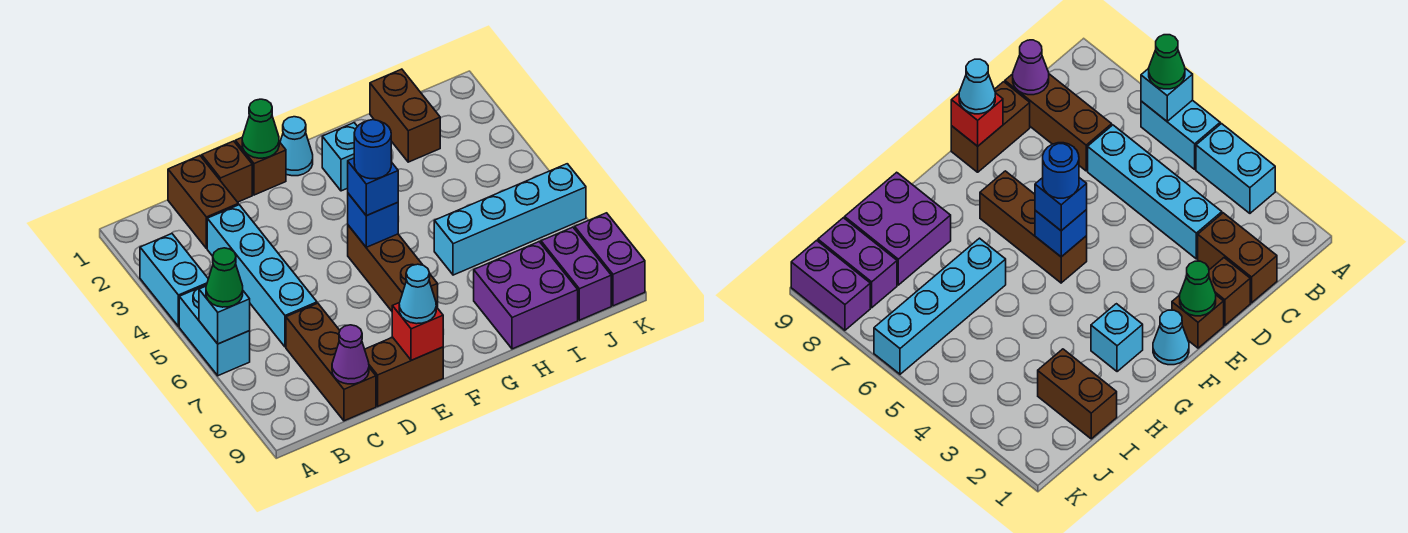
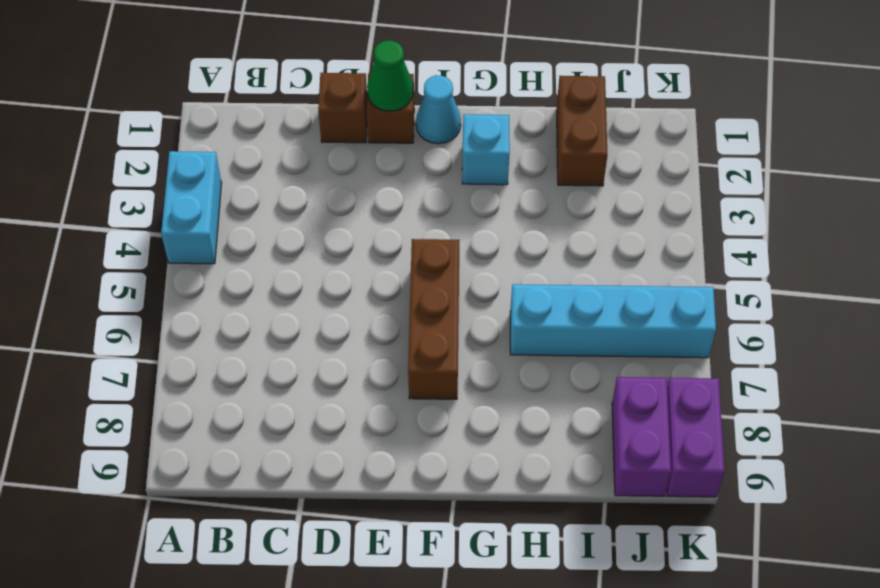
none -> cyan brick A5:A6 level 1
none -> brown brick C1:C2 level 1
none -> cyan brick C3:C6 level 1

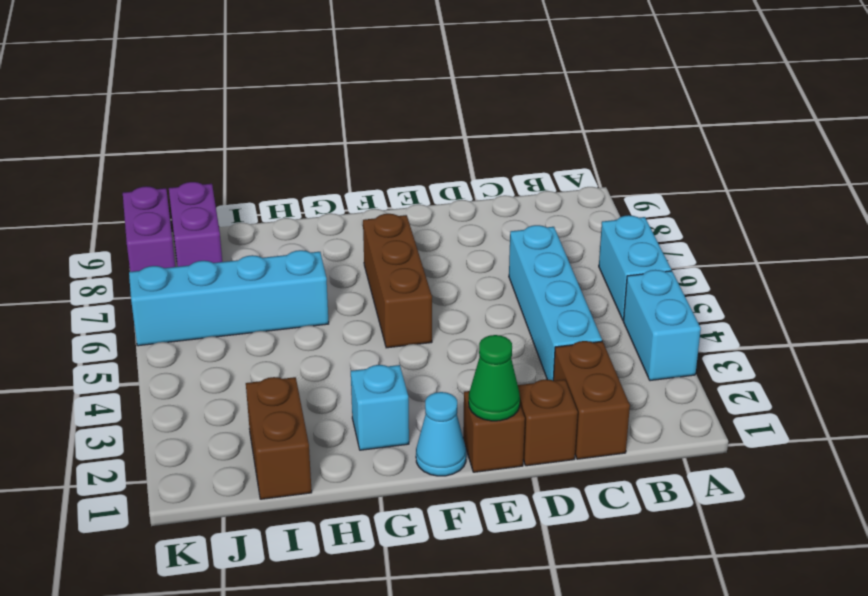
none -> brown brick C7:C9 level 1
none -> brown brick D9:E9 level 1
none -> purple brick H8:I9 level 1

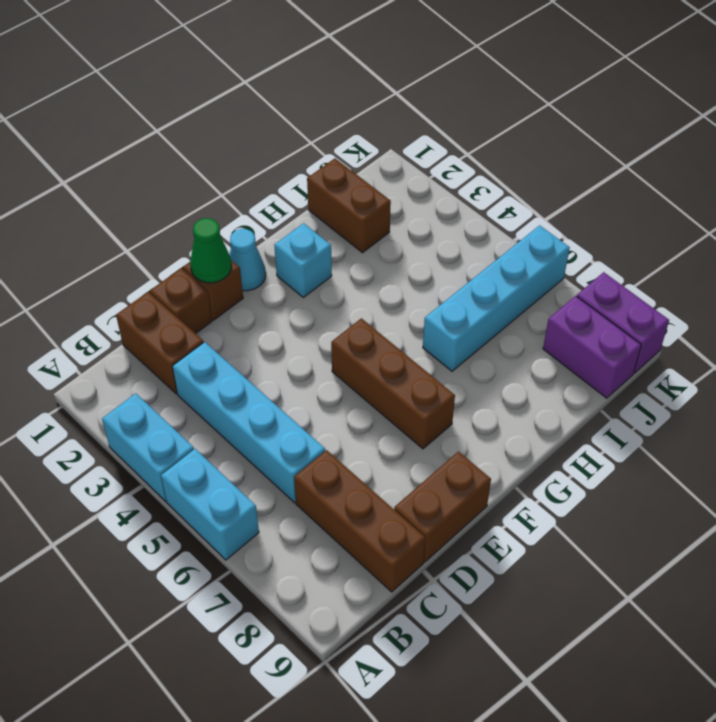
none -> purple brick H8:I9 level 1
none -> cyan brick A6 level 2
none -> purple cone C9 level 2

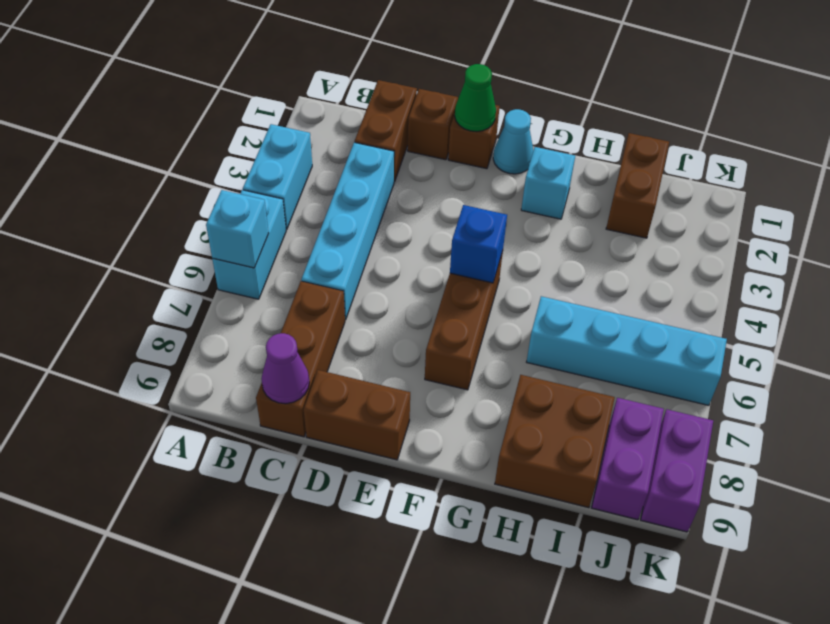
brown brick H8:I9 level 1 -> purple brick H8:I9 level 1
none -> red brick E9 level 2
none -> green cone A6 level 3
none -> cyan cone E9 level 3

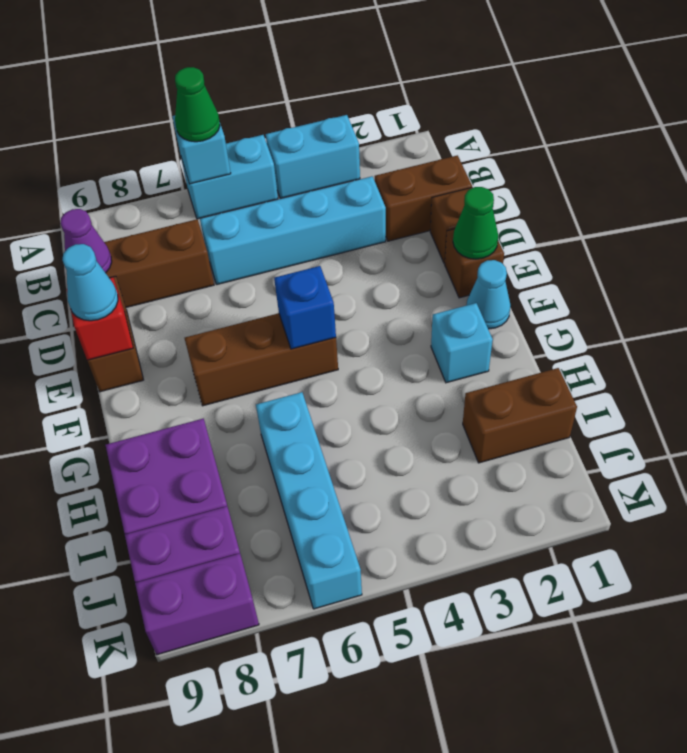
none -> blue brick F5 level 3
none -> blue round brick F5 level 4

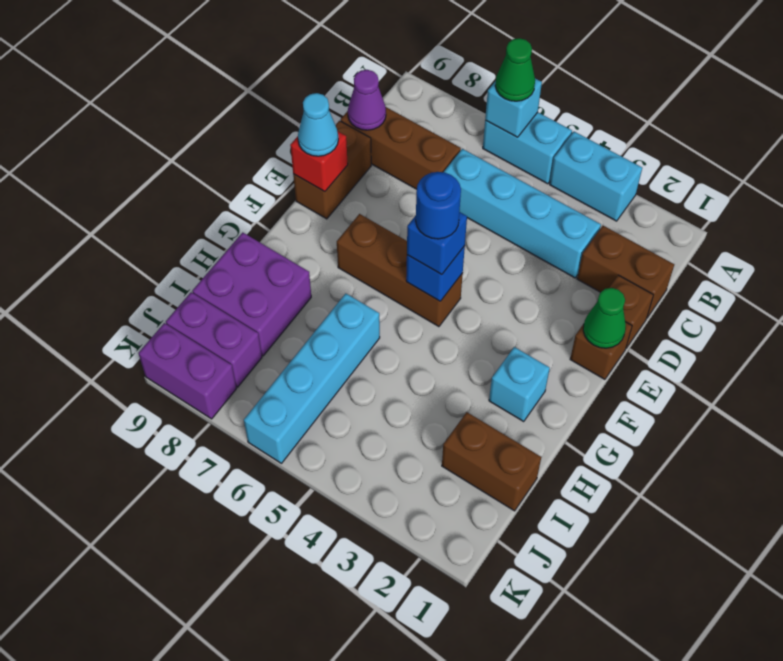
none -> cyan cone F1 level 1

